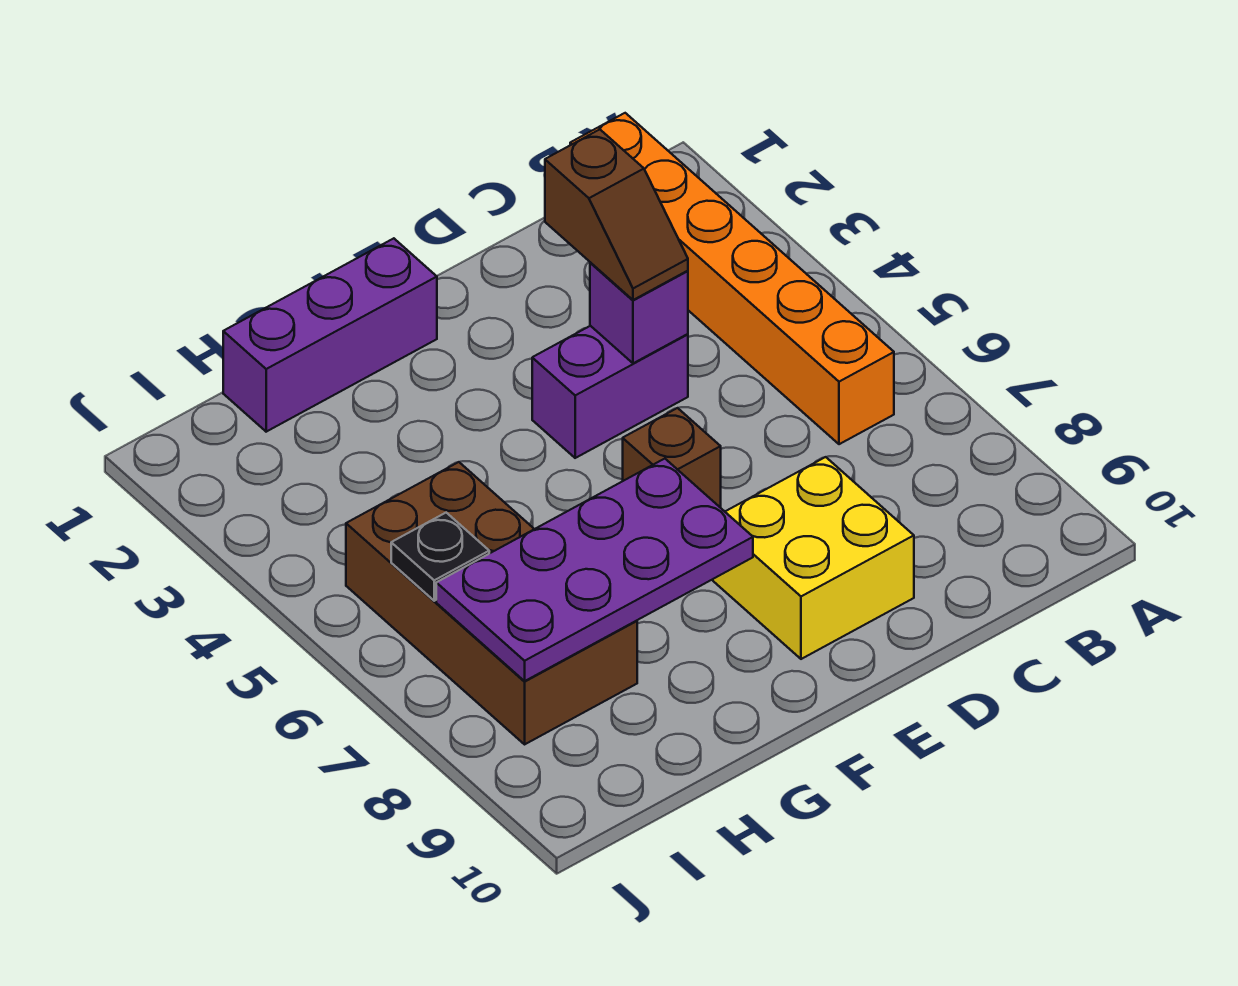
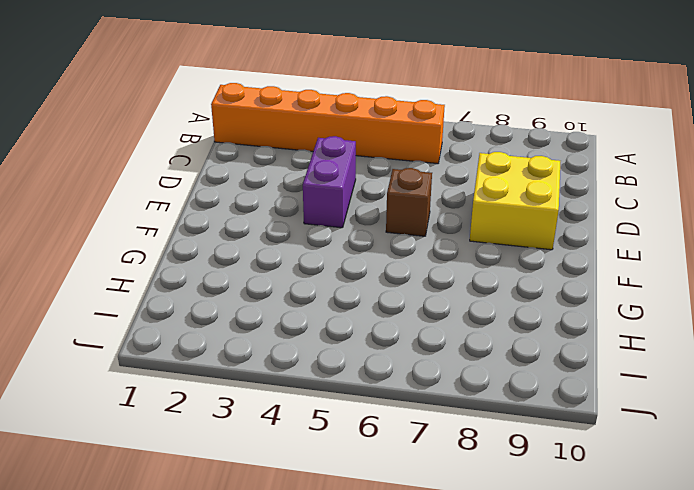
none -> purple brick F1:H1 level 1
none -> brown brick H5:I8 level 1

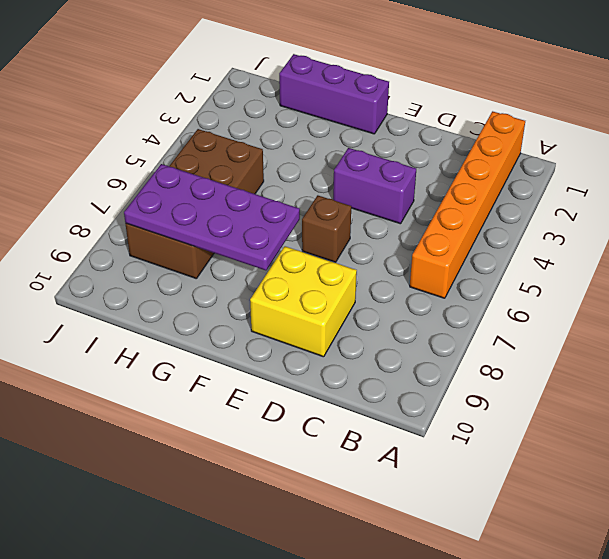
none -> purple brick D4 level 2
none -> black plate I6 level 2

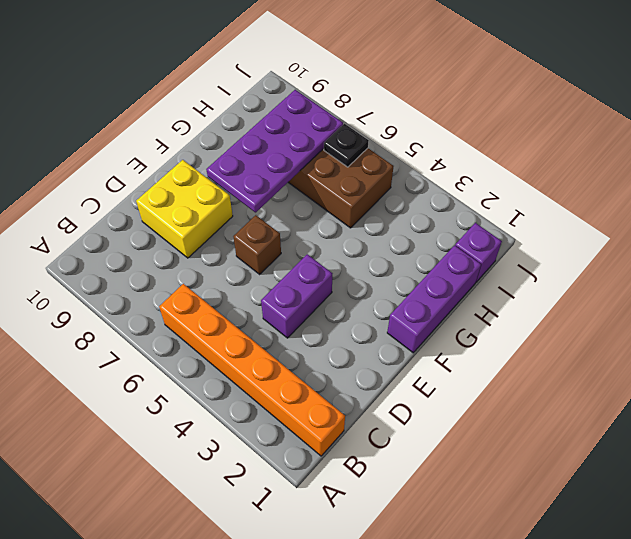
purple brick I1 level 1 -> purple brick D4 level 2
none -> brown slope D3:D4 level 3 top 3

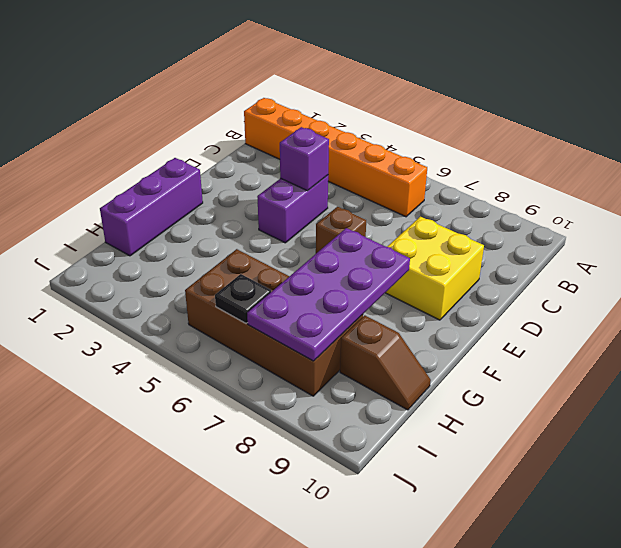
brown slope H9:H10 level 1 top 9 -> brown slope D3:D4 level 3 top 3

